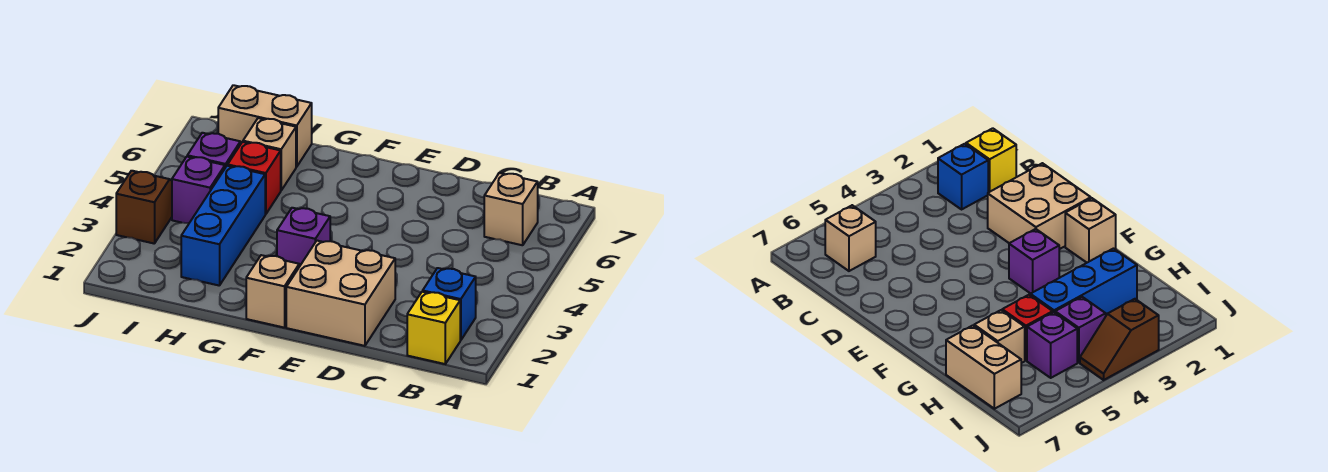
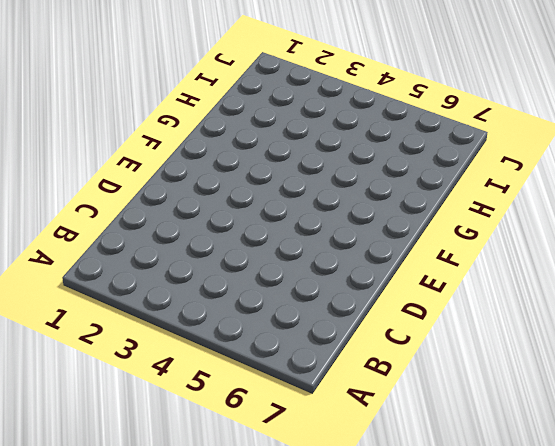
none -> yellow brick B1 level 1
none -> blue brick B2 level 1
none -> tan brick B6 level 1

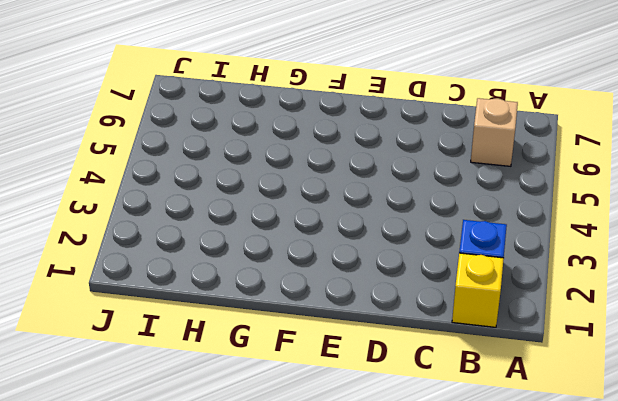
none -> tan brick D1:E2 level 1
none -> tan brick F1 level 1
none -> purple brick F3 level 1

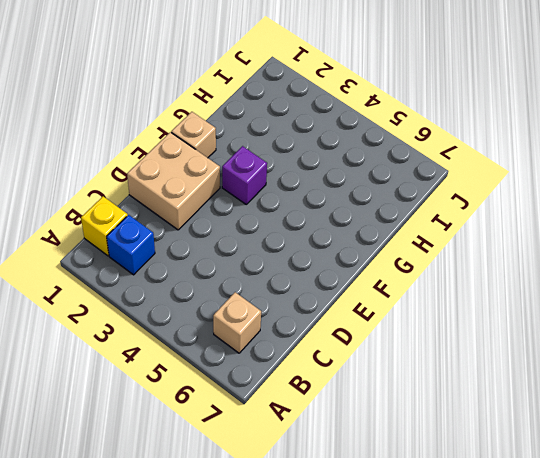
none -> blue brick H2:H4 level 1
none -> red brick H5 level 1
none -> tan brick H6 level 1

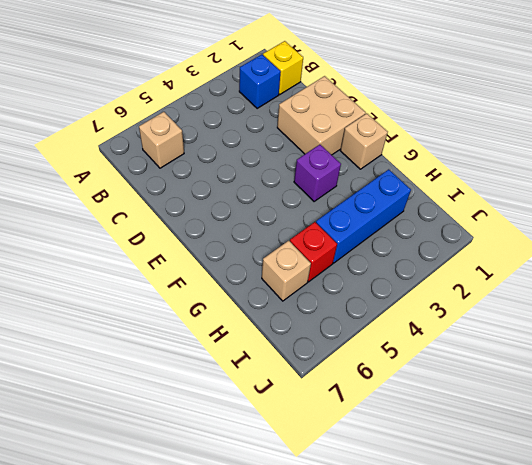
none -> tan brick H7:I7 level 1
none -> purple brick I4 level 1
none -> purple brick I5 level 1

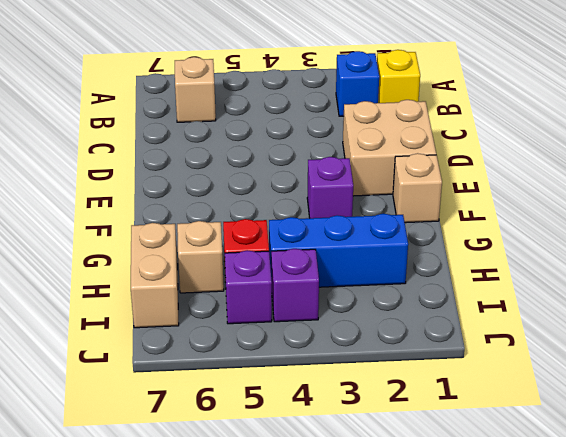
none -> brown slope J3:J4 level 1 top 3

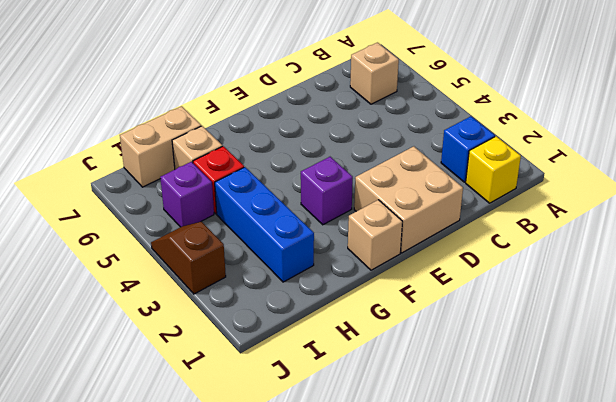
none -> purple brick I4 level 1

